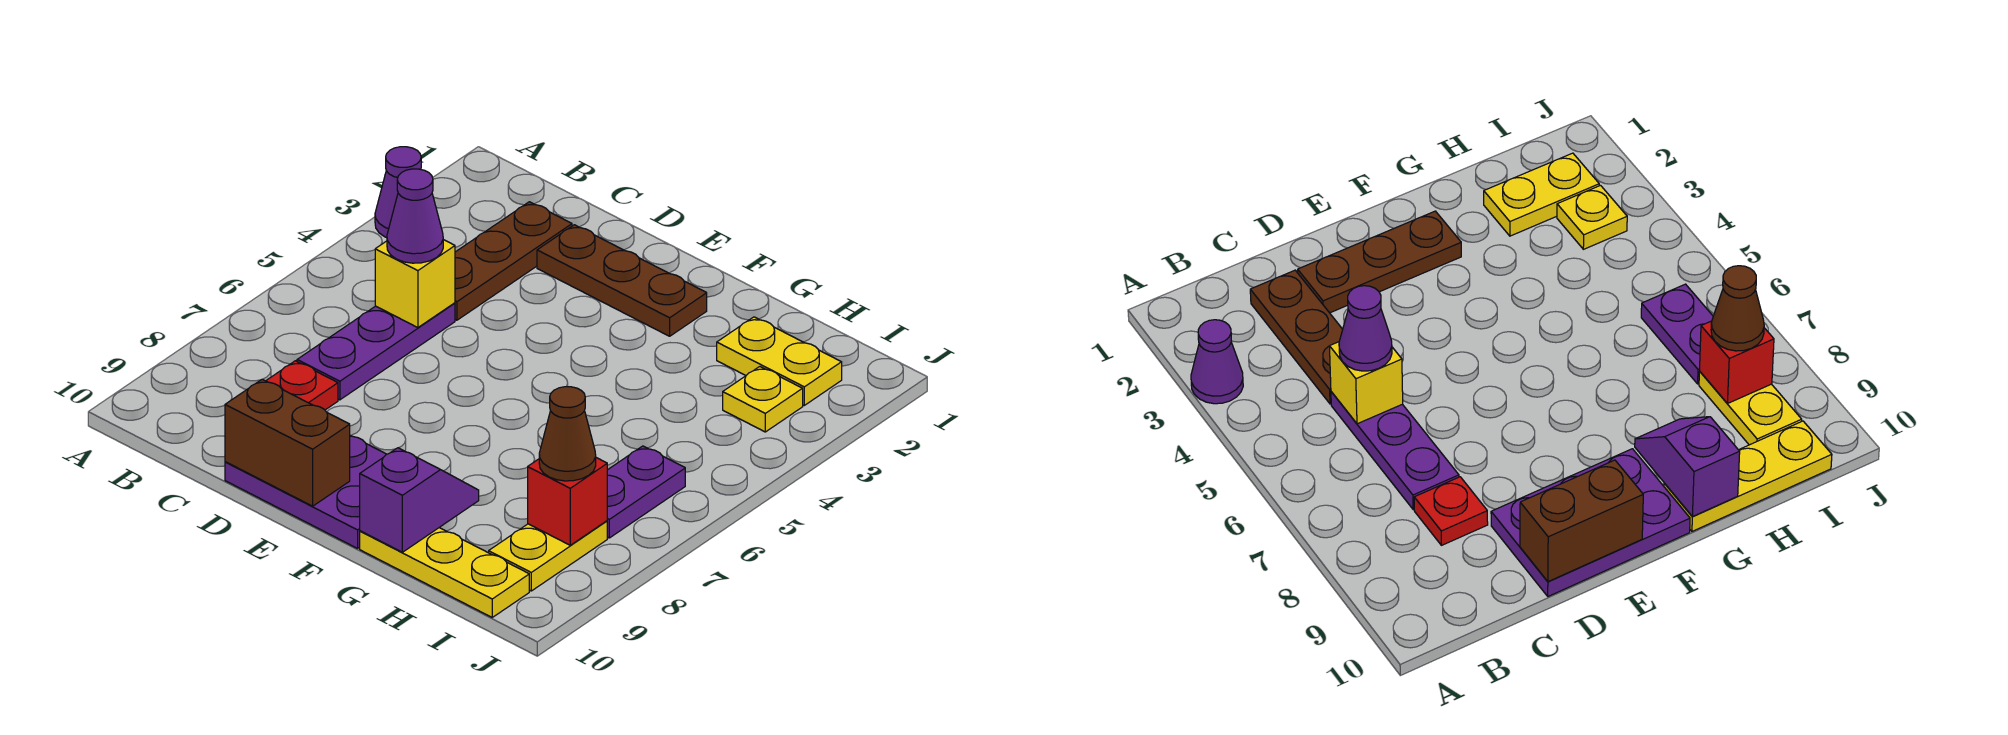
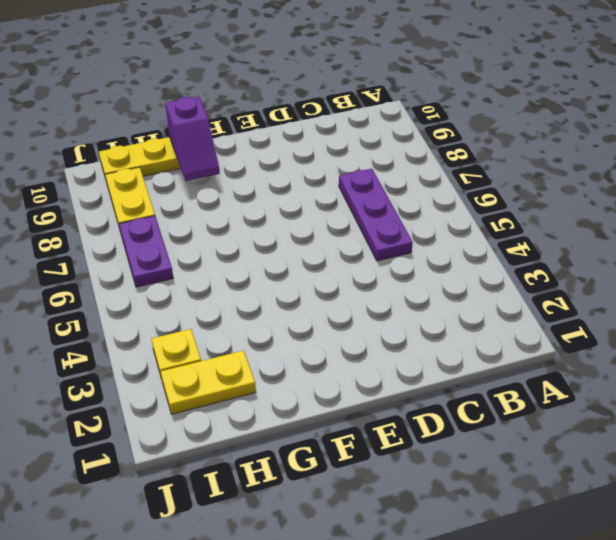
none -> purple cone A3 level 1
none -> brown plate C2:C4 level 1
none -> red plate C8 level 1

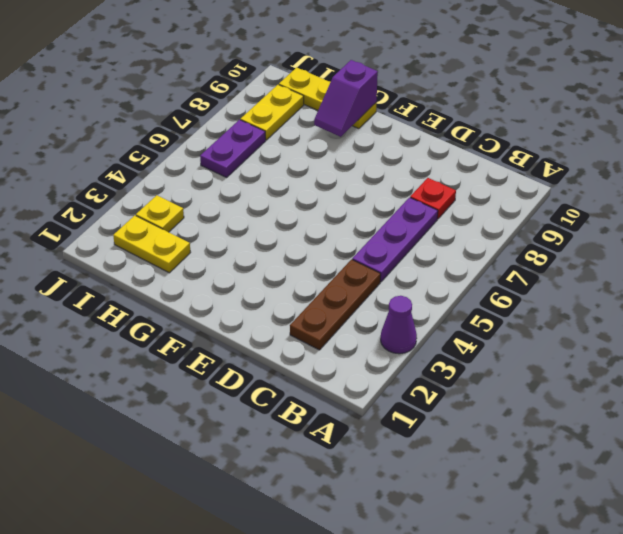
none -> brown plate D2:F2 level 1
none -> purple plate D9:F10 level 1
none -> yellow brick C5 level 2

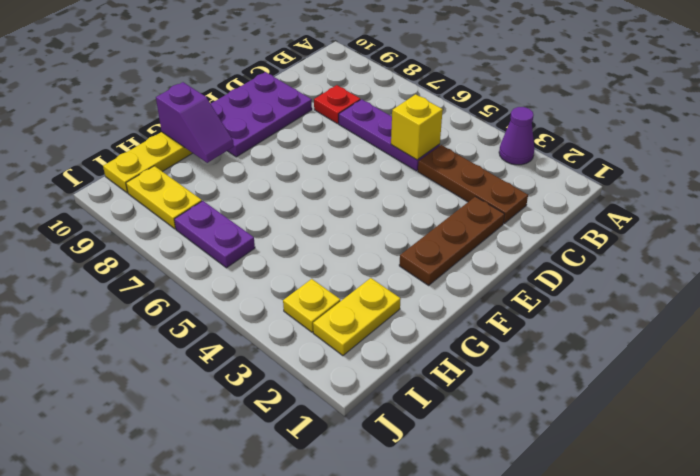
none -> brown brick D10:E10 level 2
none -> red brick I8 level 2
none -> purple cone C5 level 3

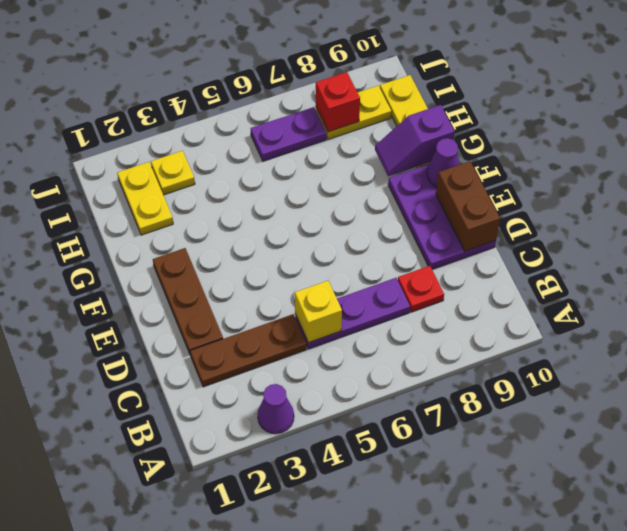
purple cone F10 level 2 -> purple cone C5 level 3
none -> brown cone I8 level 3

